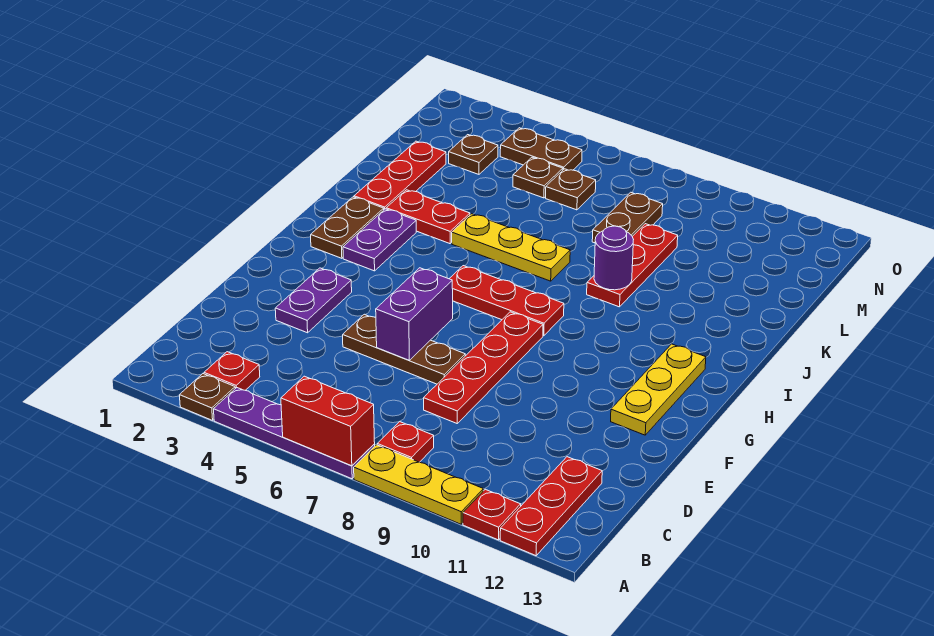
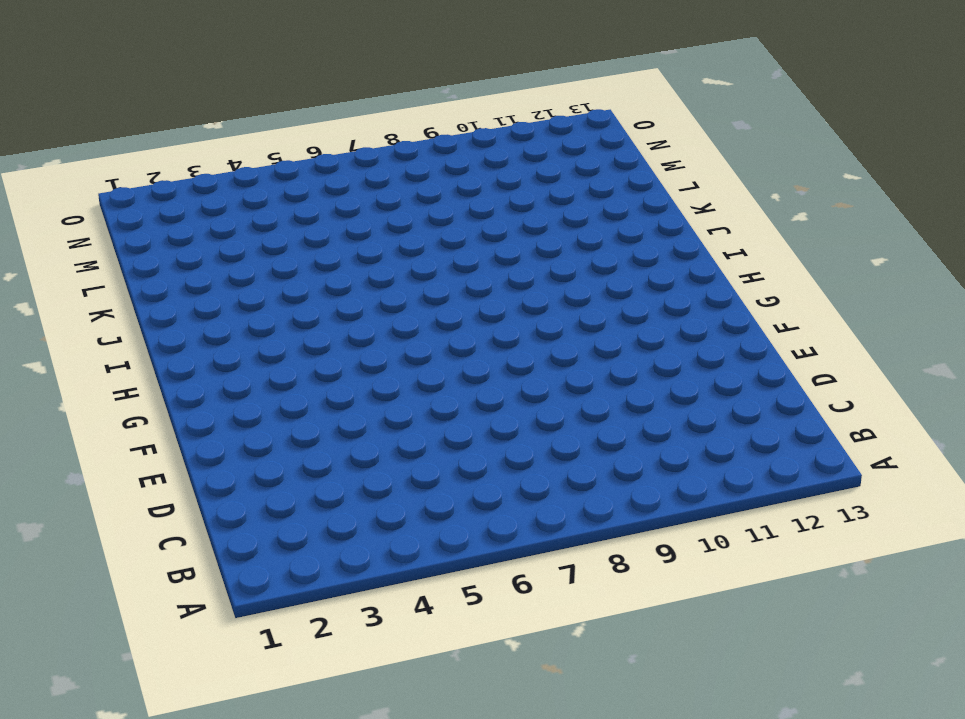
none -> brown plate A3 level 1
none -> purple plate A4:A7 level 1
none -> yellow plate A8:A10 level 1

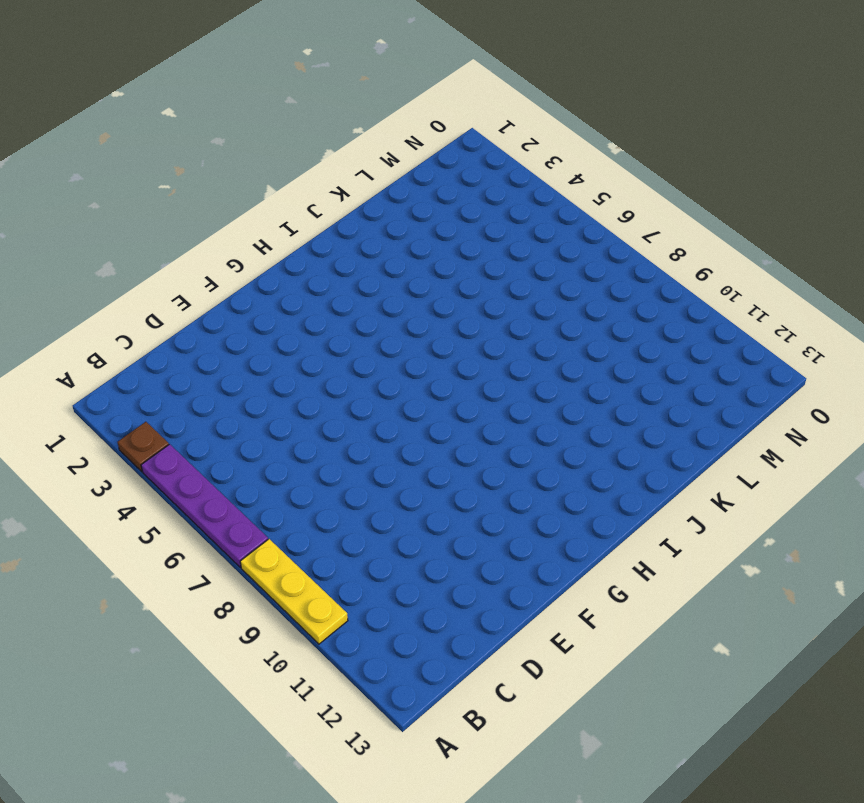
none -> red plate A11 level 1
none -> red plate A12:C12 level 1
none -> red plate B3 level 1

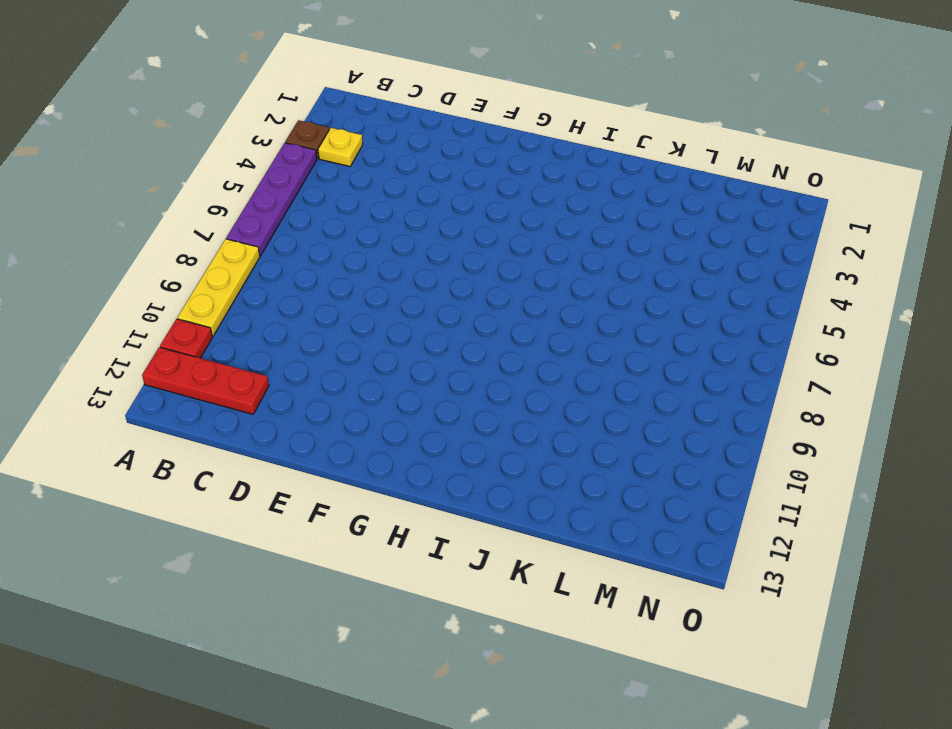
yellow plate B3 level 1 -> red plate B3 level 1
none -> red plate B8 level 1
none -> red plate D8:G8 level 1
none -> purple plate E3:F3 level 1

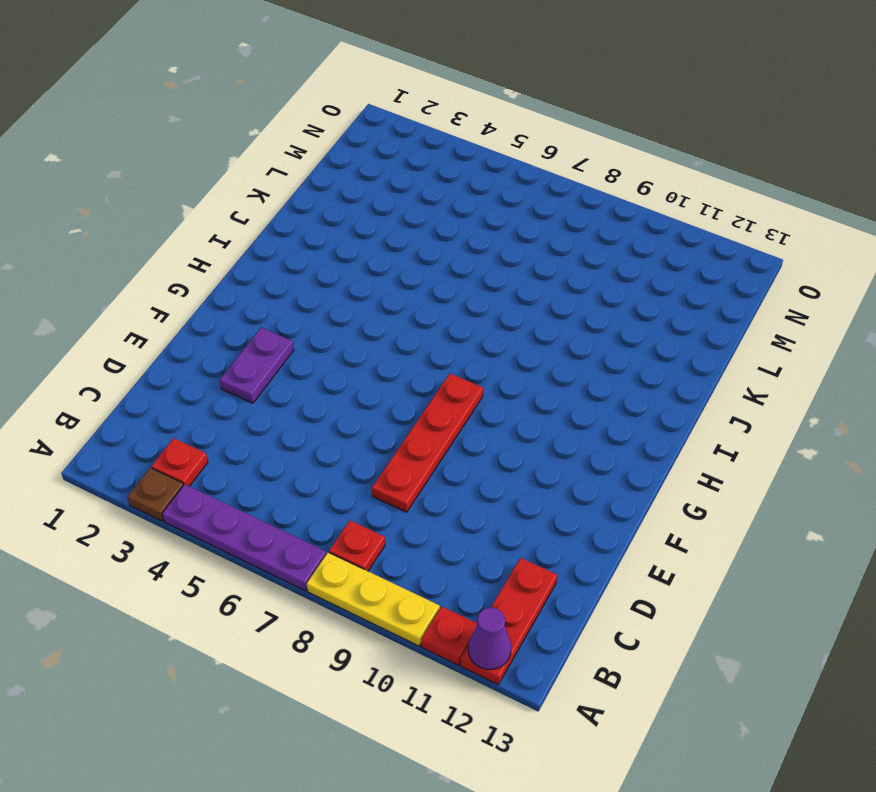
purple cone A12 level 2 -> none
none -> brown plate E5:E7 level 1
none -> yellow plate F12:H12 level 1
none -> brown plate H2:I2 level 1

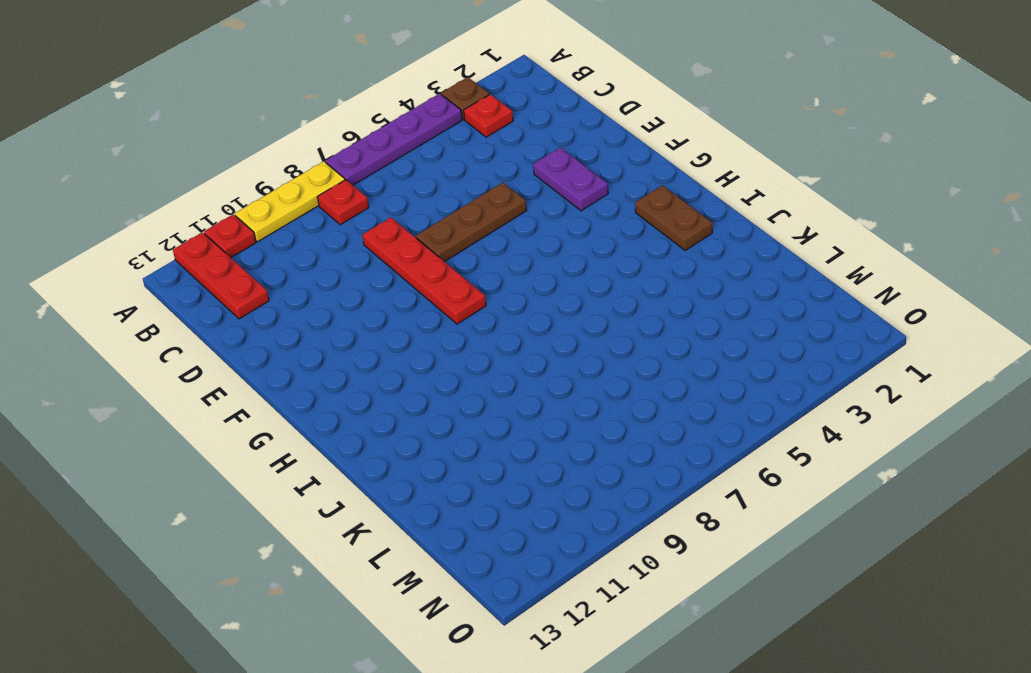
none -> yellow plate F12:H12 level 1
none -> purple plate H3:I3 level 1
none -> red plate H6:H8 level 1

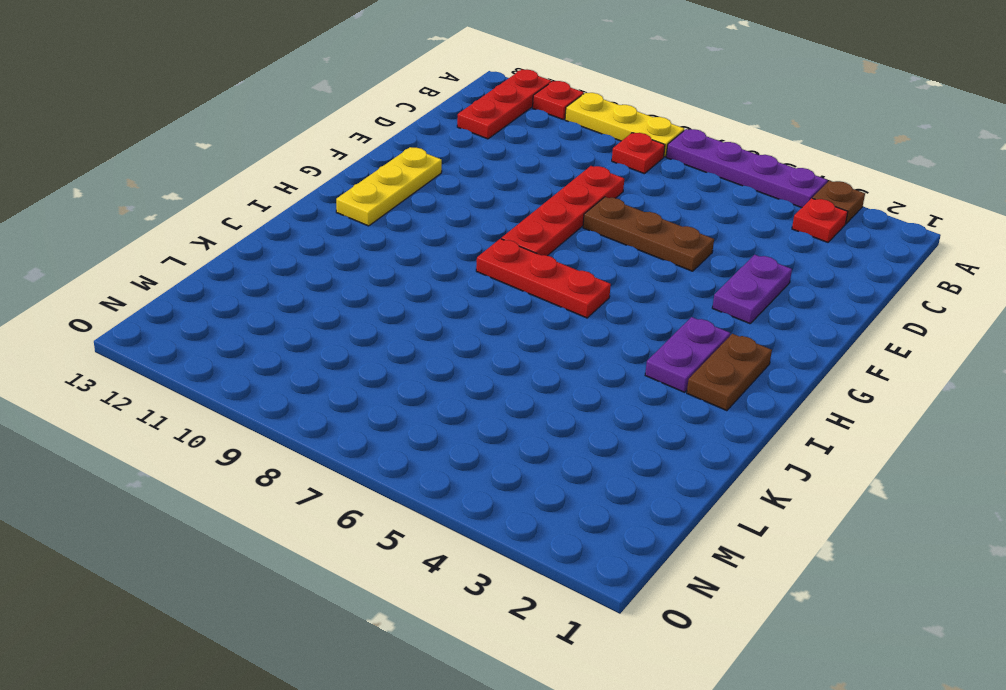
none -> red plate J2:L2 level 1
none -> red plate J3:J4 level 1
none -> yellow plate J5:J7 level 1

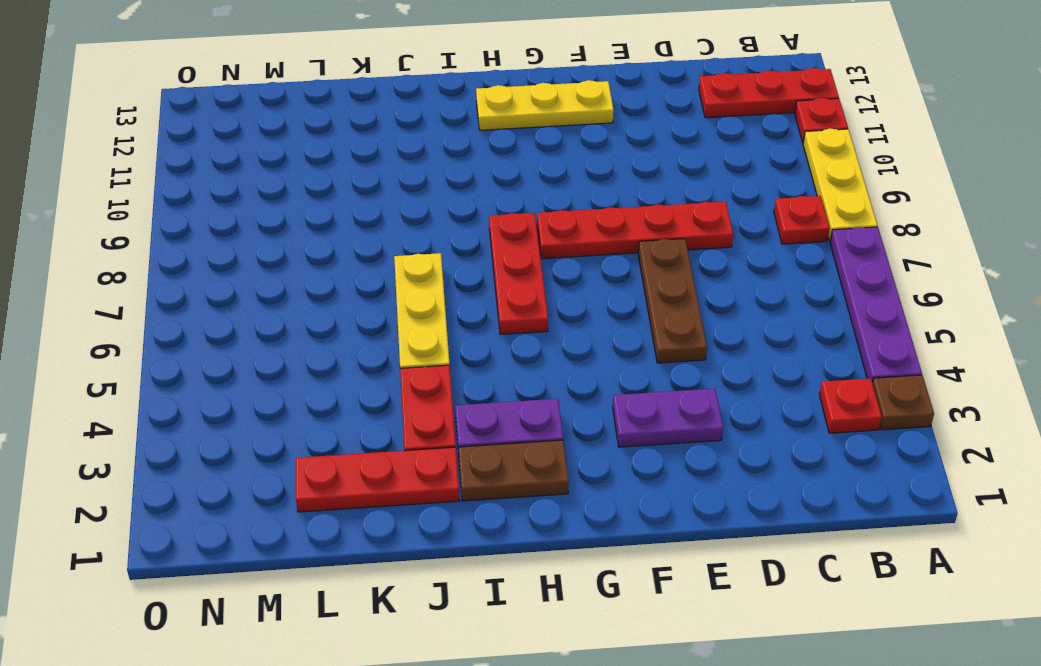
none -> red plate J9:L9 level 1
none -> brown plate L8:M8 level 1
none -> brown plate M3 level 1

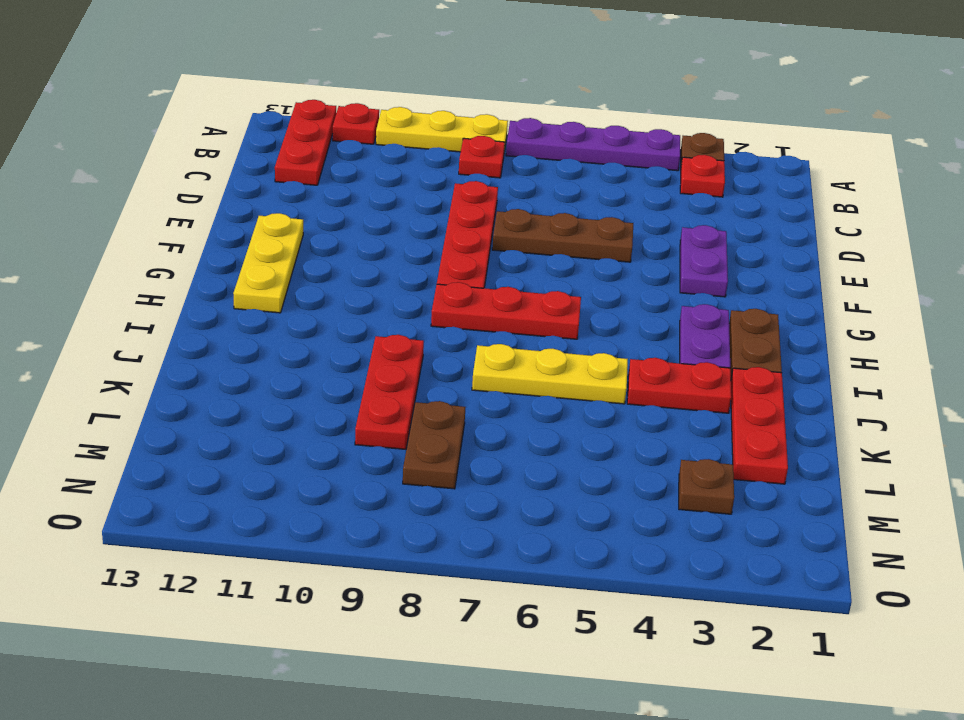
none -> brown plate M5 level 1
none -> brown plate M6 level 1
none -> brown plate N4:N5 level 1

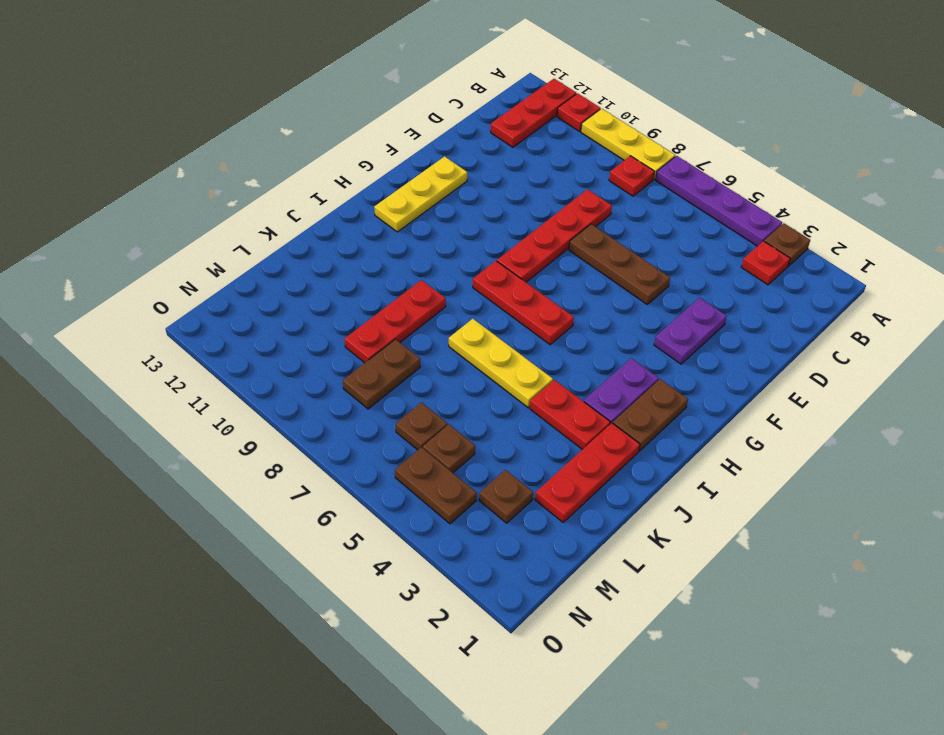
none -> red brick A6:A7 level 2
none -> purple brick E6:F6 level 2
none -> purple round brick J9 level 2

